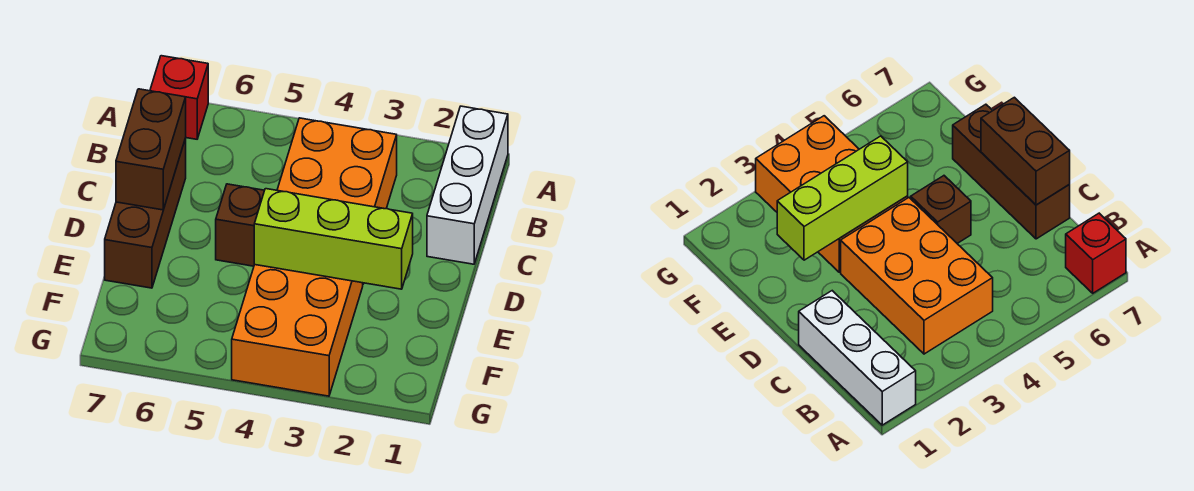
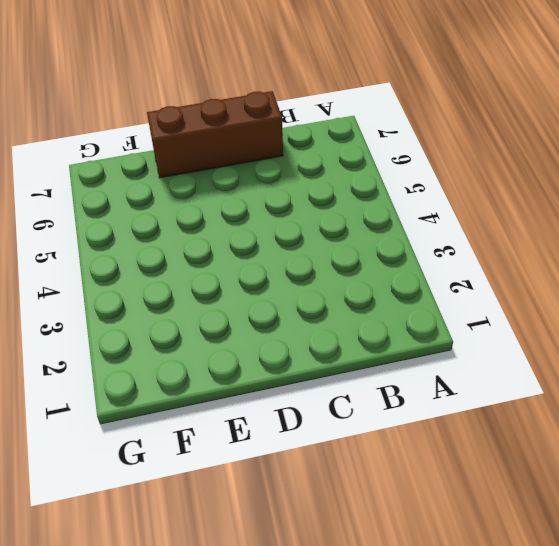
none -> white brick A1:C1 level 1
none -> red brick A7 level 1

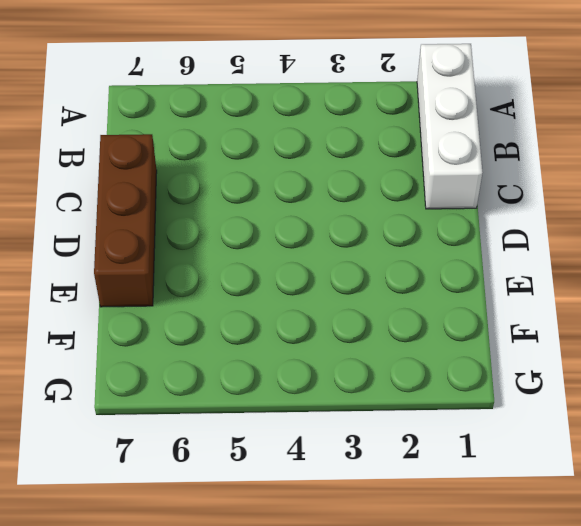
none -> red brick A7 level 1
none -> orange brick B3:D4 level 1

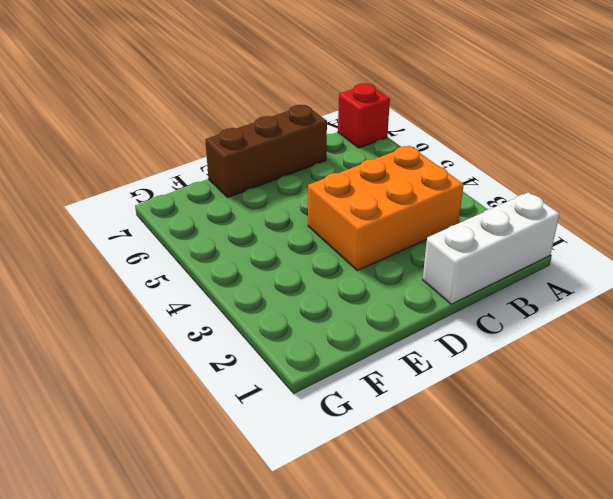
none -> brown brick D5 level 1
none -> orange brick E3:G4 level 1

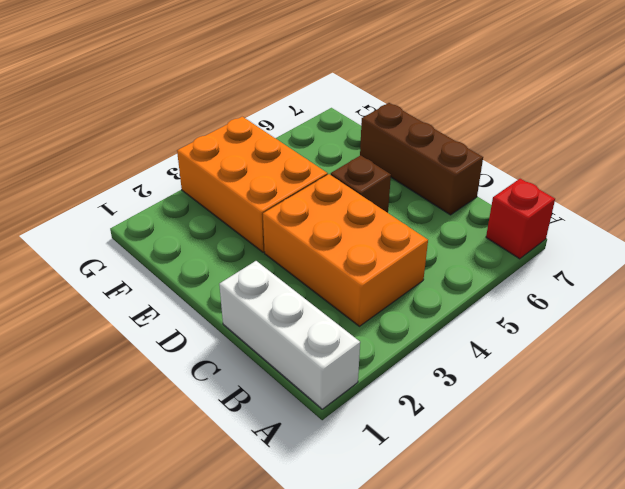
none -> brown brick C7:D7 level 2
none -> lime brick E2:E4 level 2

